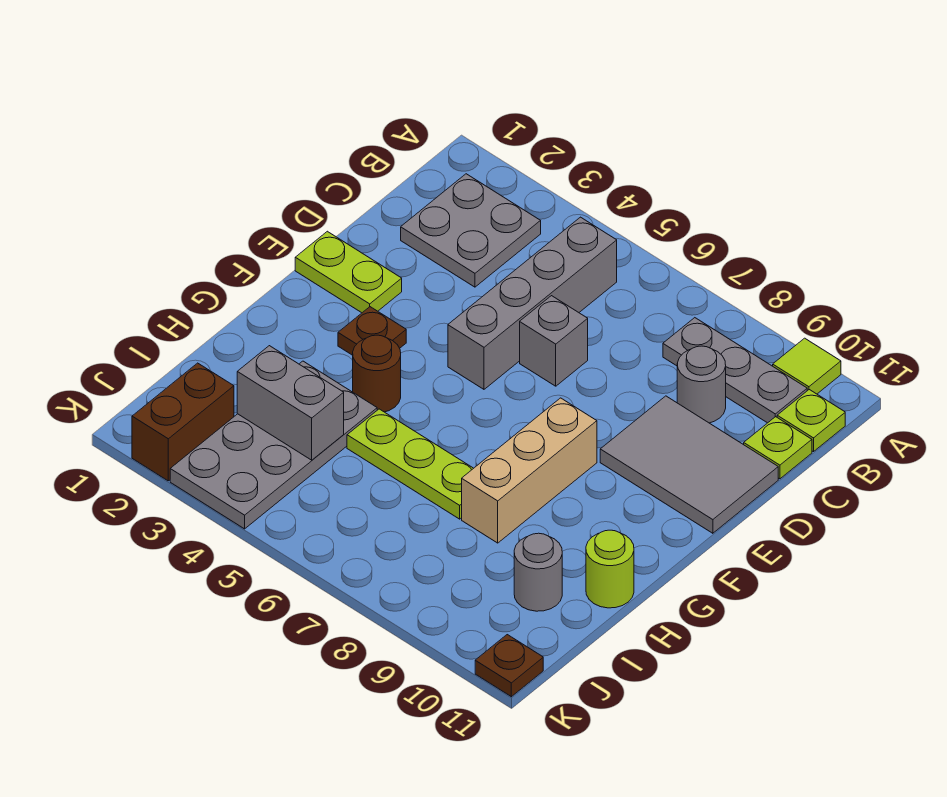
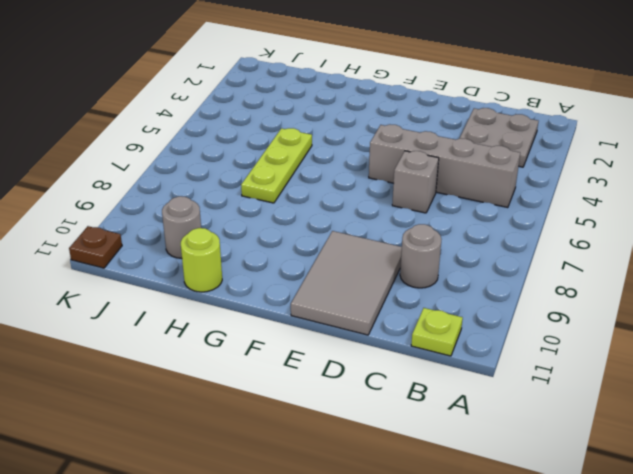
none -> lime tile A10 level 1
none -> grey plate B8:B10 level 1
none -> lime plate C11 level 1

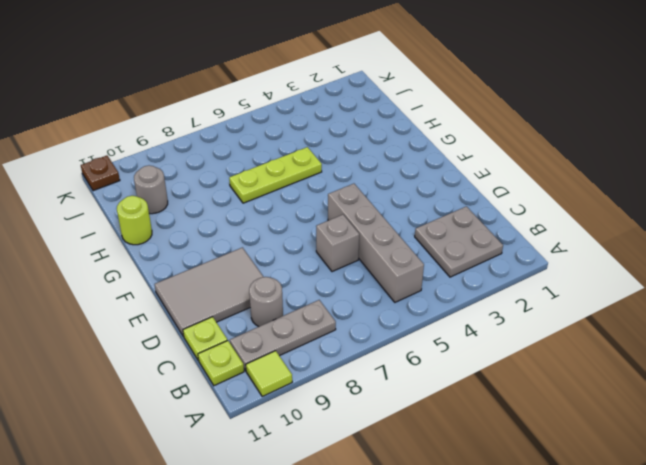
none -> lime plate E1:E2 level 1
none -> brown plate F3 level 1
none -> tan brick F8:H8 level 1

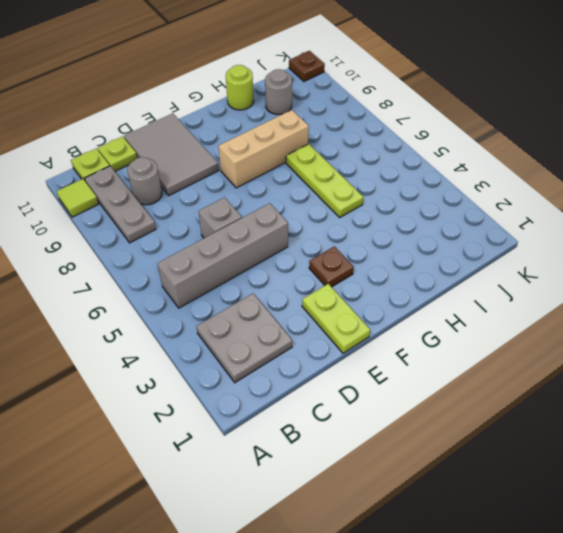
none -> brown round brick G4 level 1
none -> grey plate H3:K4 level 1
none -> brown brick J2:K2 level 1

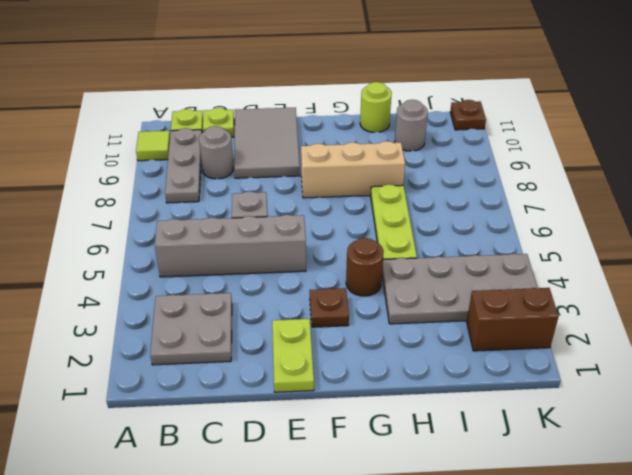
none -> grey brick I3:I4 level 2

